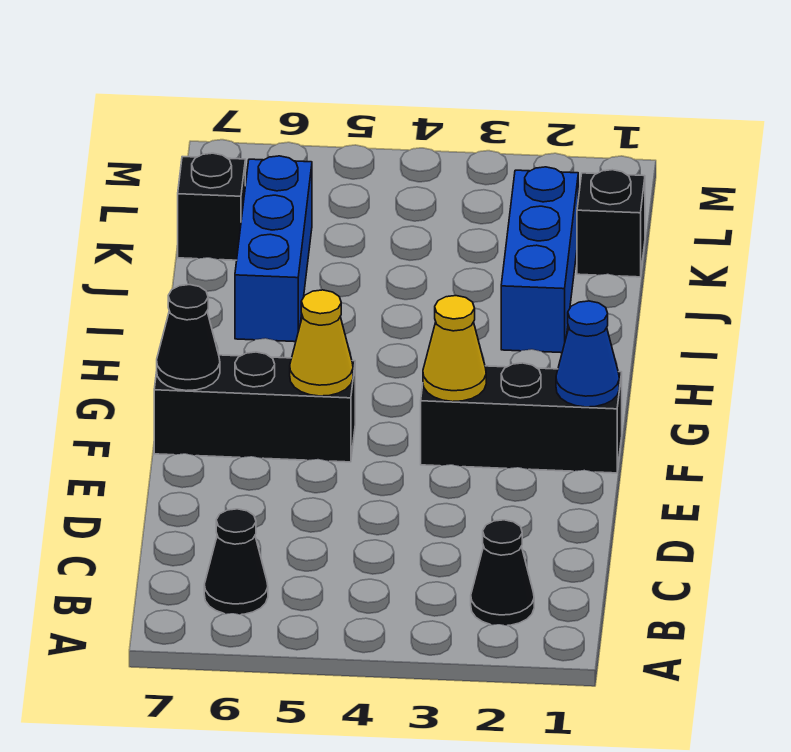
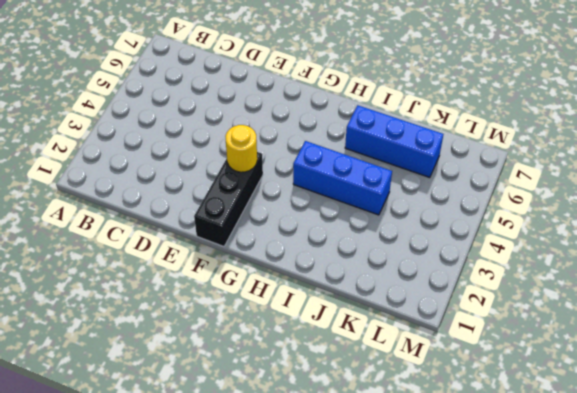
yellow round brick F3 level 2 -> yellow cone F3 level 2
blue brick H4:J4 level 1 -> blue brick I2:K2 level 1
none -> black cone B2 level 1
none -> black cone B6 level 1
none -> black brick F5:F7 level 1

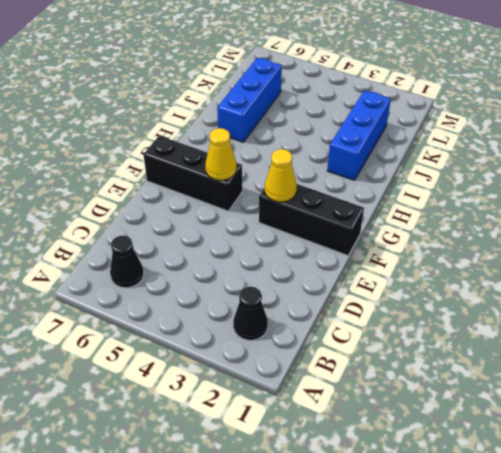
none -> black brick K1 level 1
none -> black brick K7 level 1
none -> blue cone F1 level 2

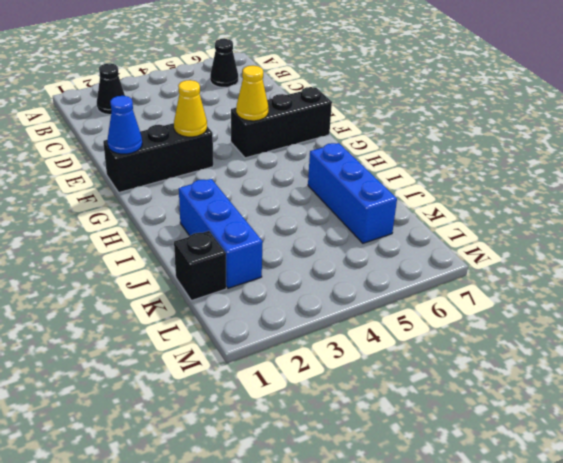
none -> black brick K7 level 1
none -> black cone F7 level 2

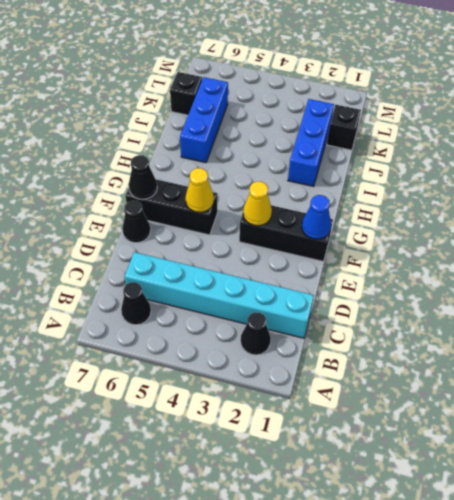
cyan brick C1:C6 level 1 -> none
black cone E7 level 1 -> none

